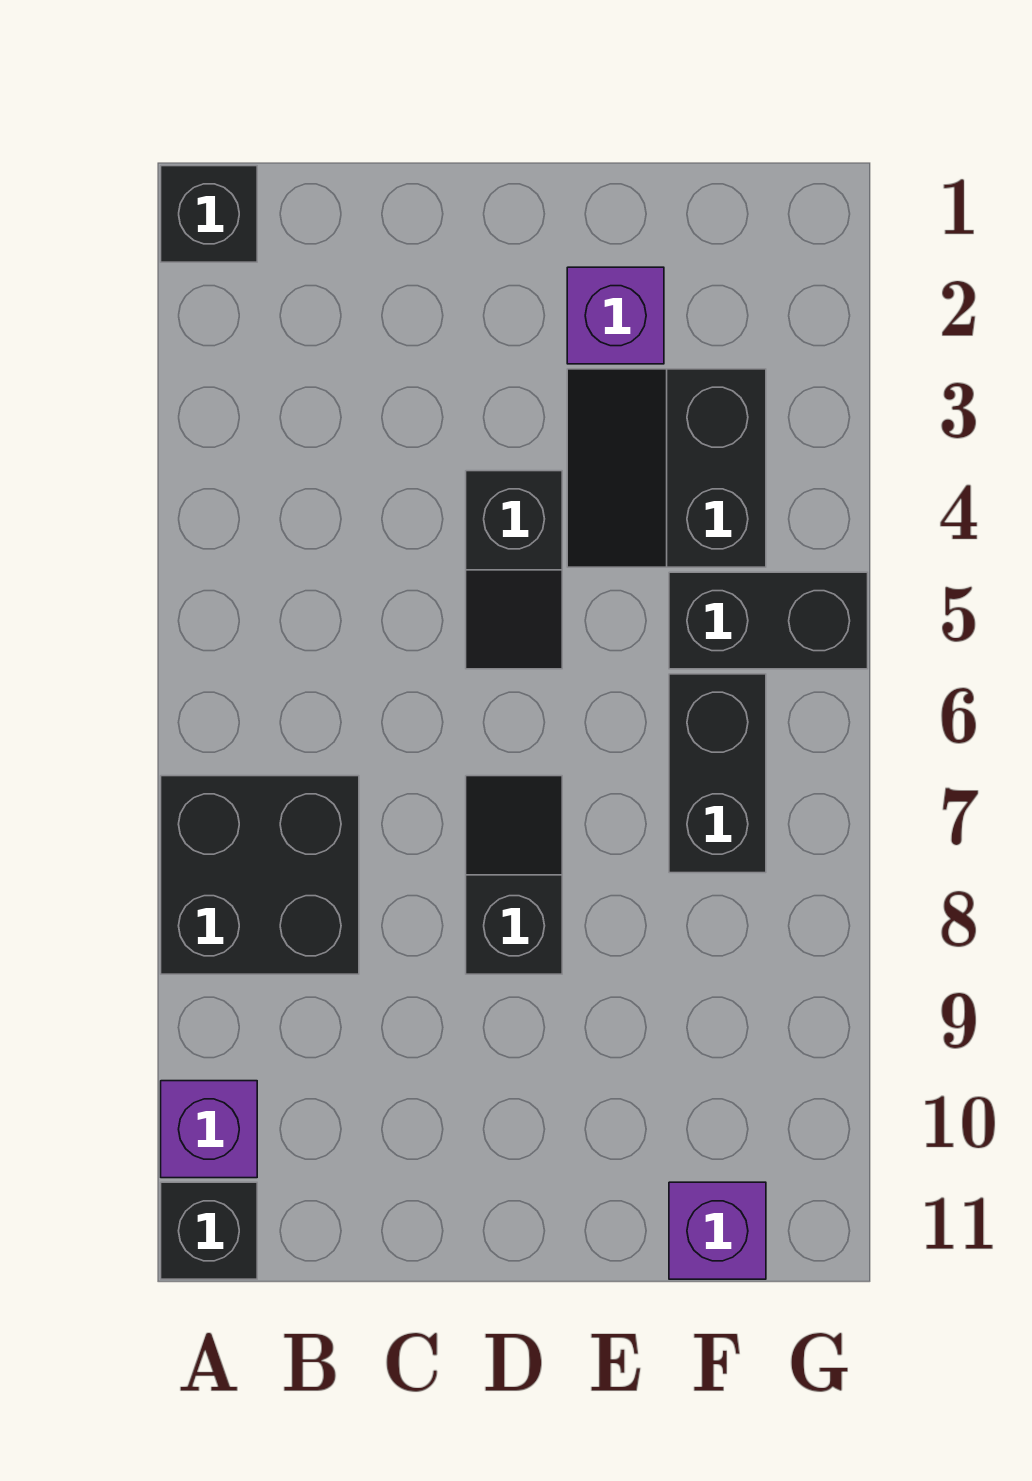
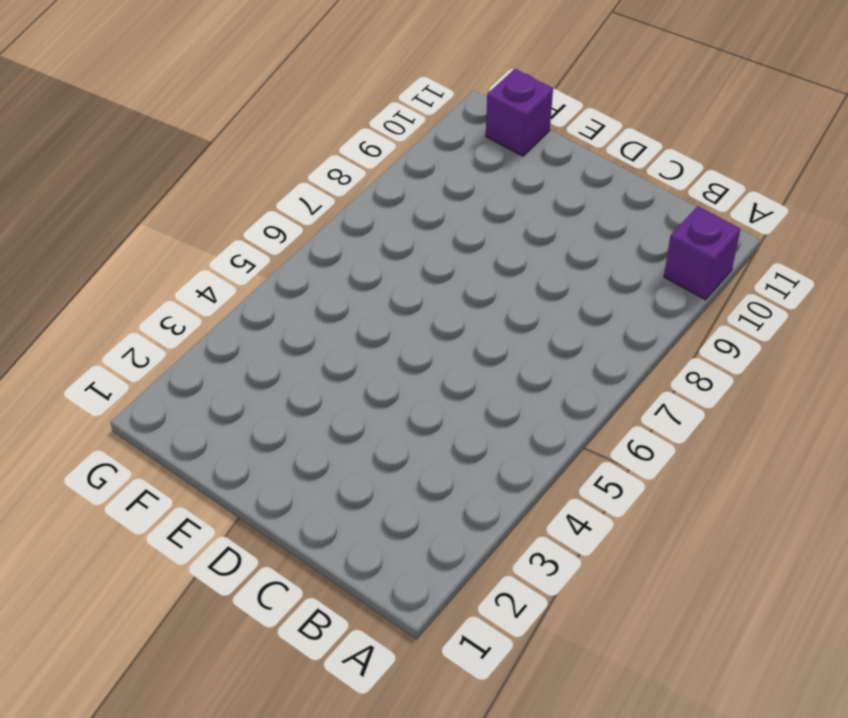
none -> black brick A1 level 1
none -> black brick A7:B8 level 1

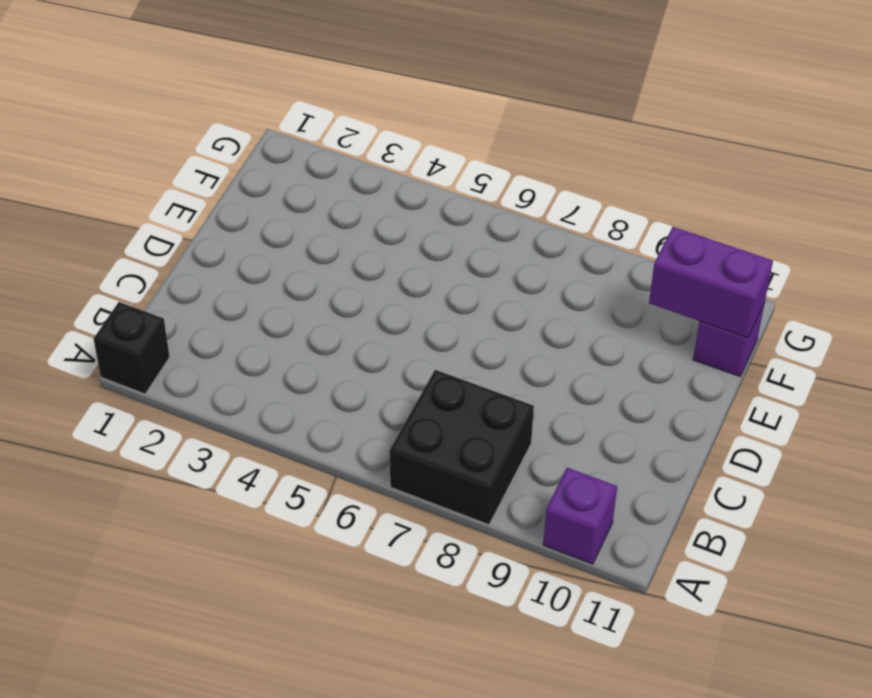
purple brick F10:F11 level 2 -> none
none -> black brick A11 level 1
none -> black slope D4:D5 level 1 top 4

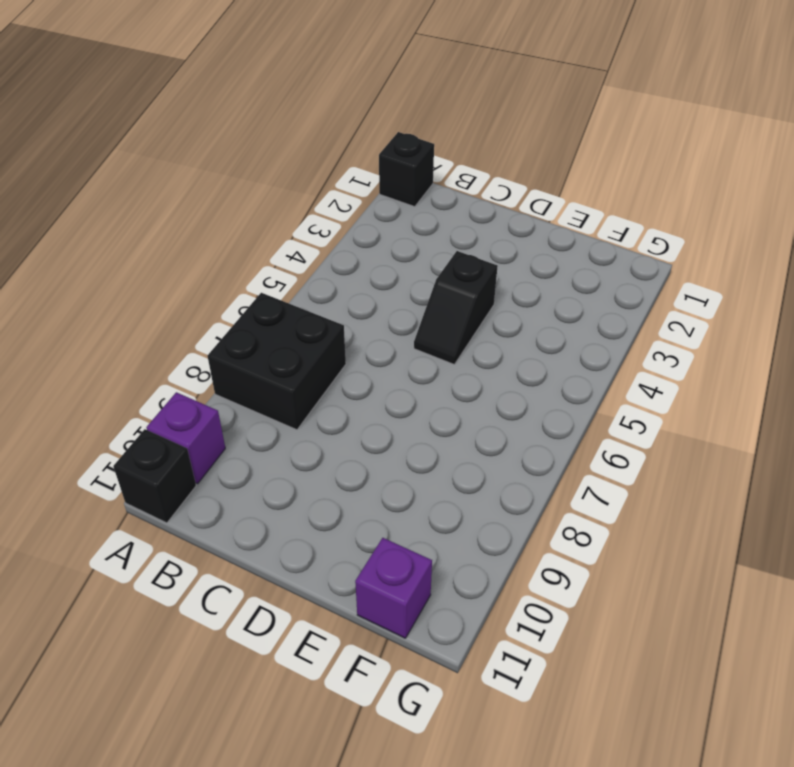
none -> black slope D7:D8 level 1 top 8
none -> purple brick E2 level 1

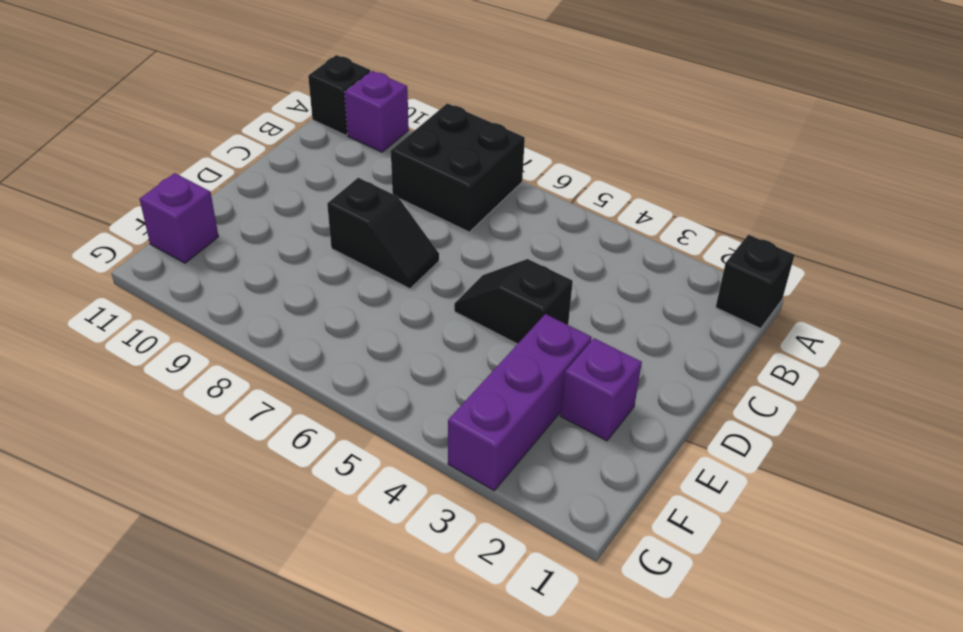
purple brick E3:G3 level 1 -> black slope E3:F4 level 1 top F
none -> black brick F5:G5 level 1
none -> black brick F6:F7 level 1

